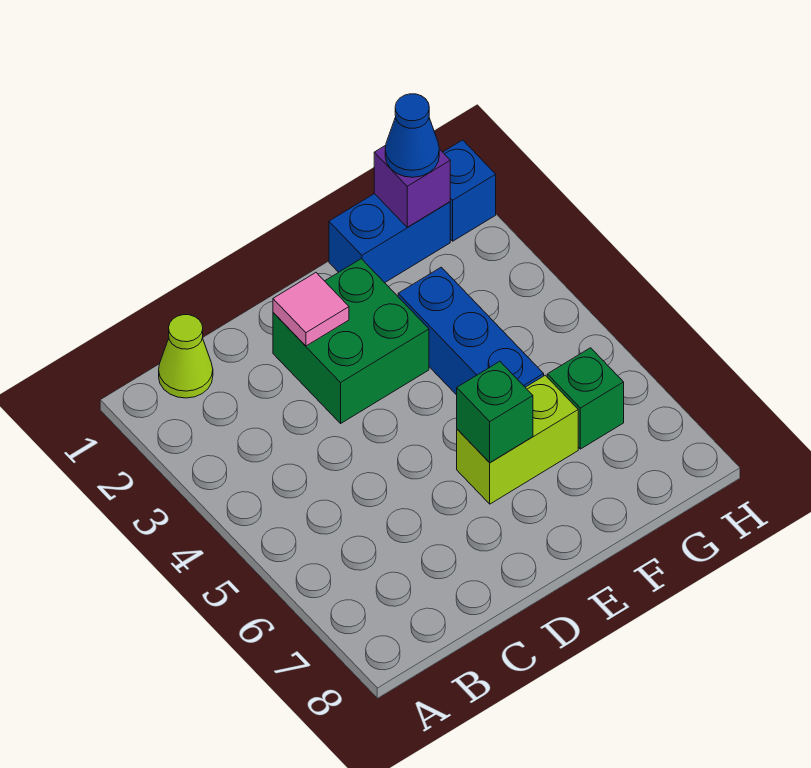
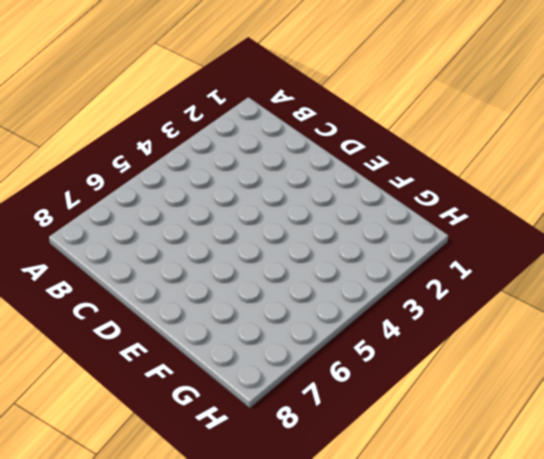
none -> lime cone B1 level 1
none -> green brick D2:E3 level 1

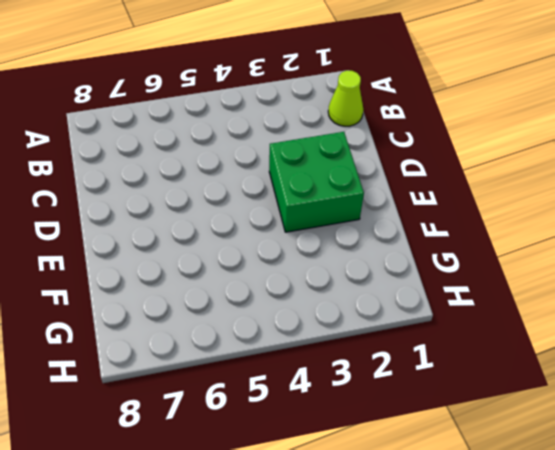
none -> lime brick E6:F6 level 1
none -> blue brick F1:G1 level 1

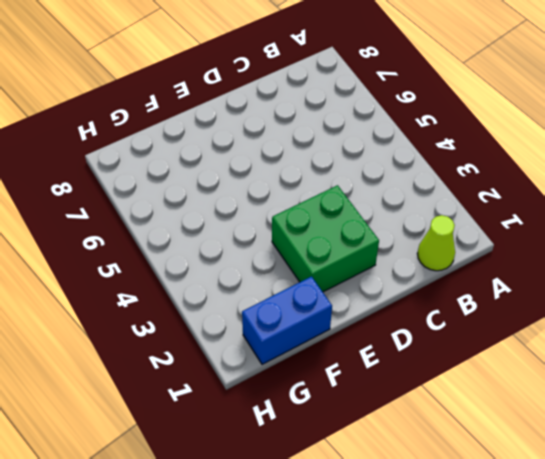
none -> lime brick E6:F6 level 1
none -> blue brick F3:F5 level 1

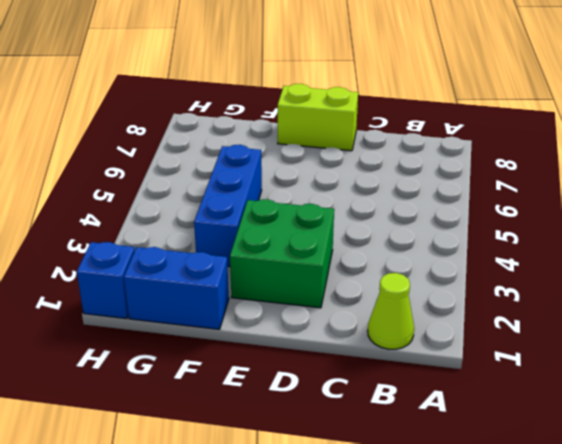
lime brick D8:E8 level 1 -> lime brick E6:F6 level 1
none -> green brick G6 level 1
none -> pink tile D2 level 2

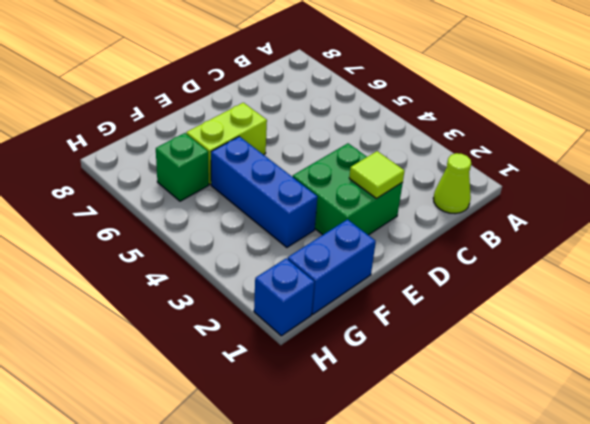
lime tile D2 level 2 -> pink tile D2 level 2
none -> green brick E6 level 2
none -> purple brick G1 level 2

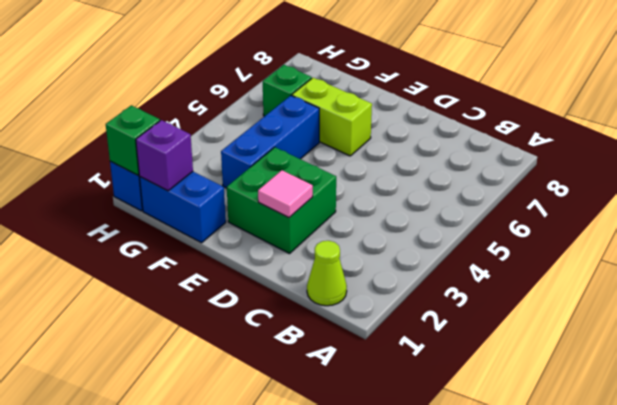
green brick H1 level 2 -> green brick E6 level 2
none -> blue cone G1 level 3

